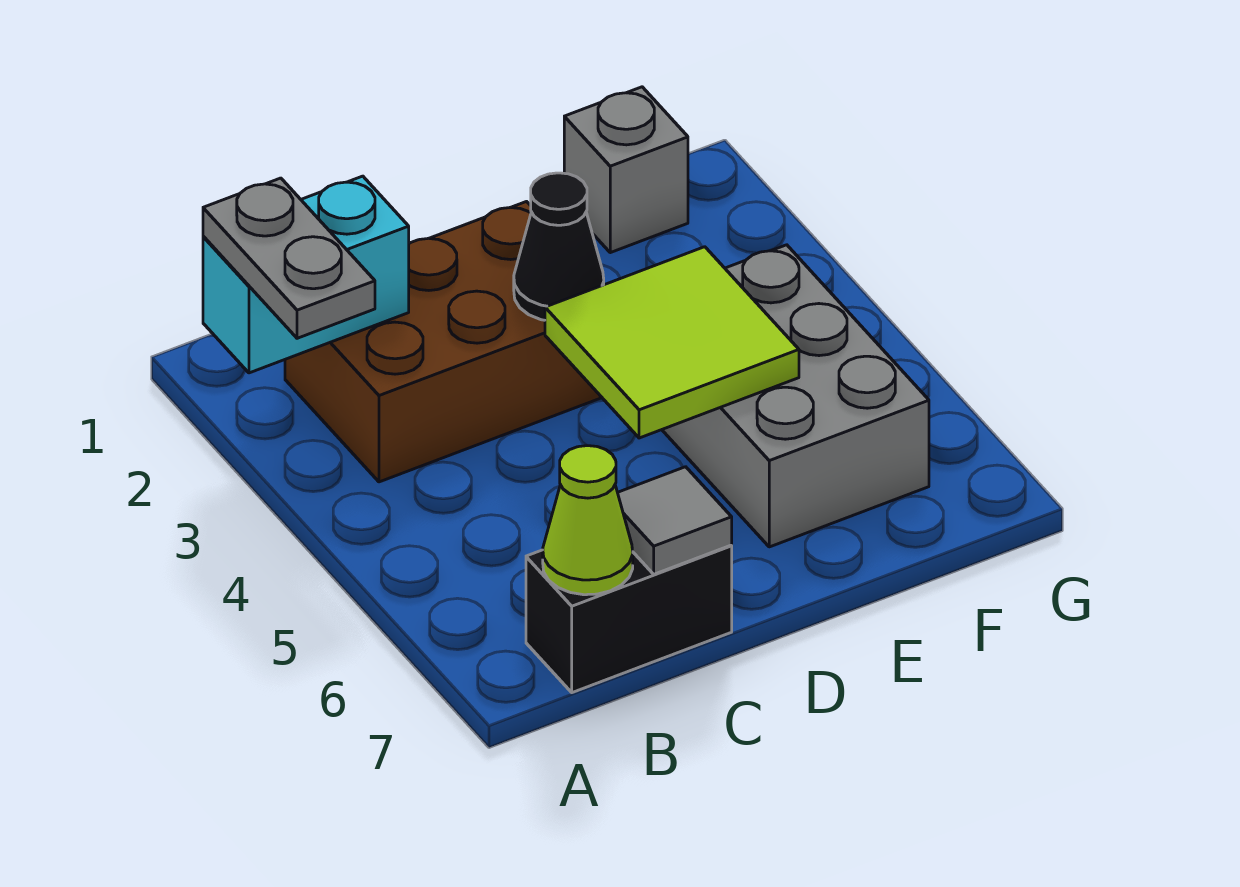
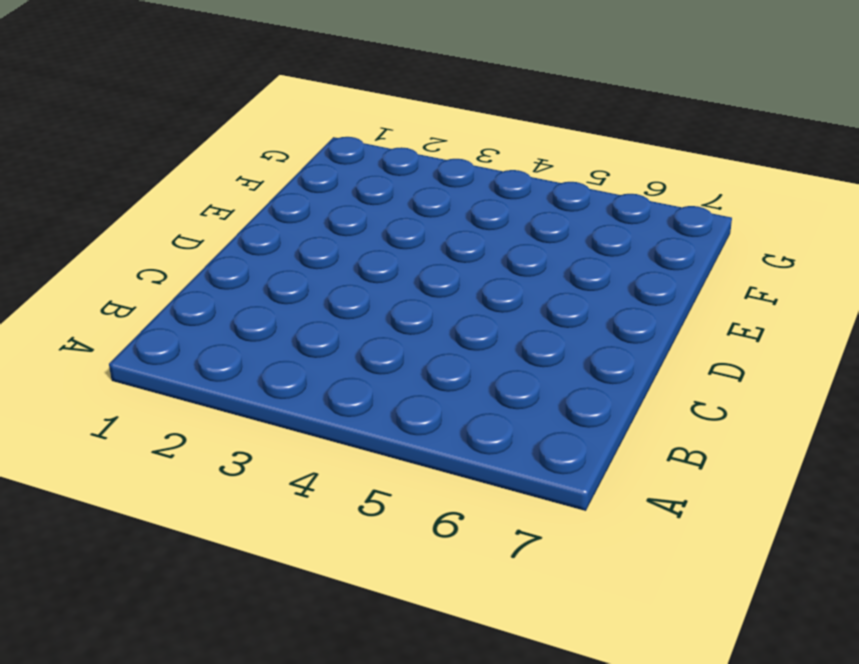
none -> brown brick B2:D3 level 1
none -> black brick B7:C7 level 1

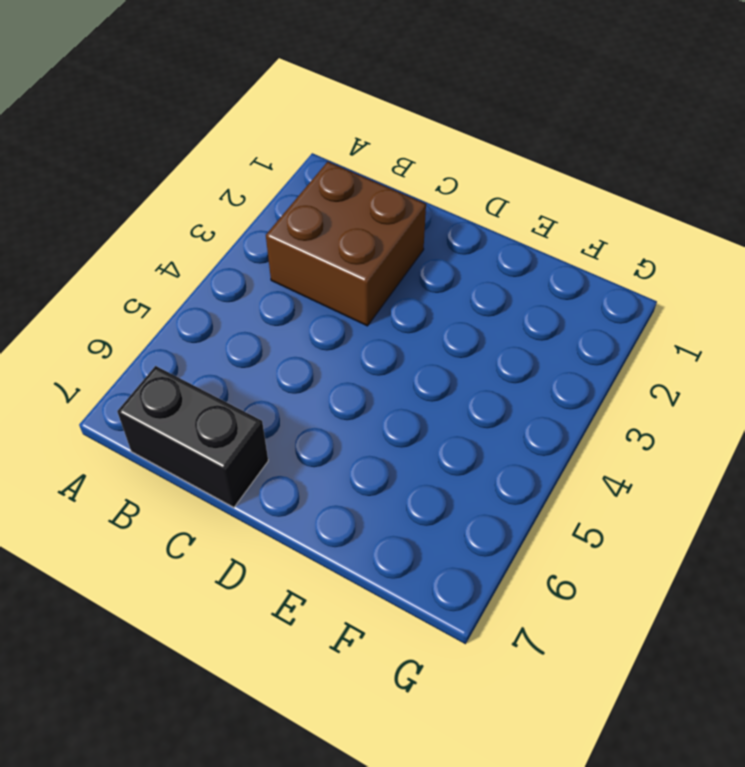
brown brick B2:C3 level 1 -> brown brick B2:D3 level 1
none -> grey brick E4:F6 level 1
none -> grey brick F1 level 1

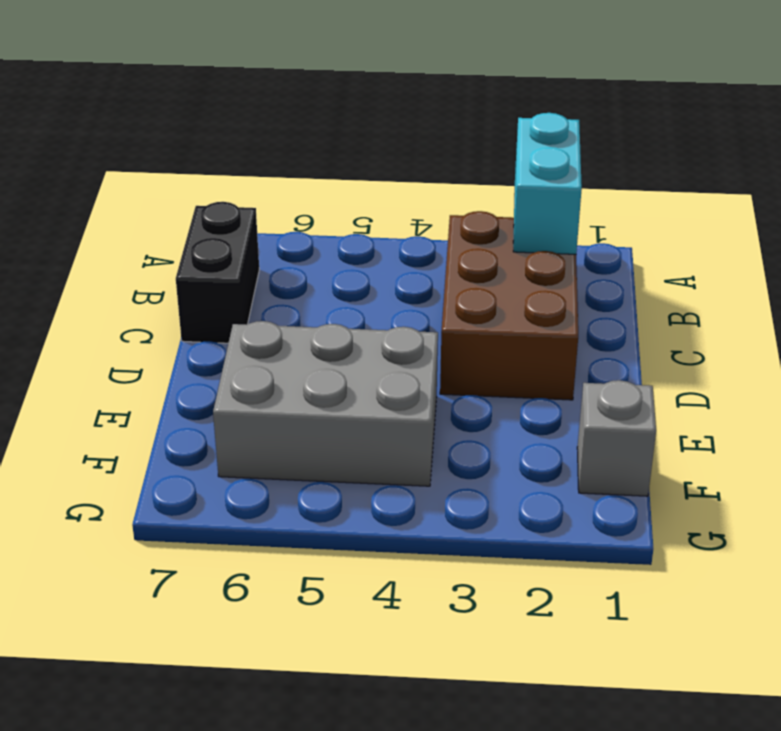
none -> lime cone B7 level 2
none -> grey tile C7 level 2

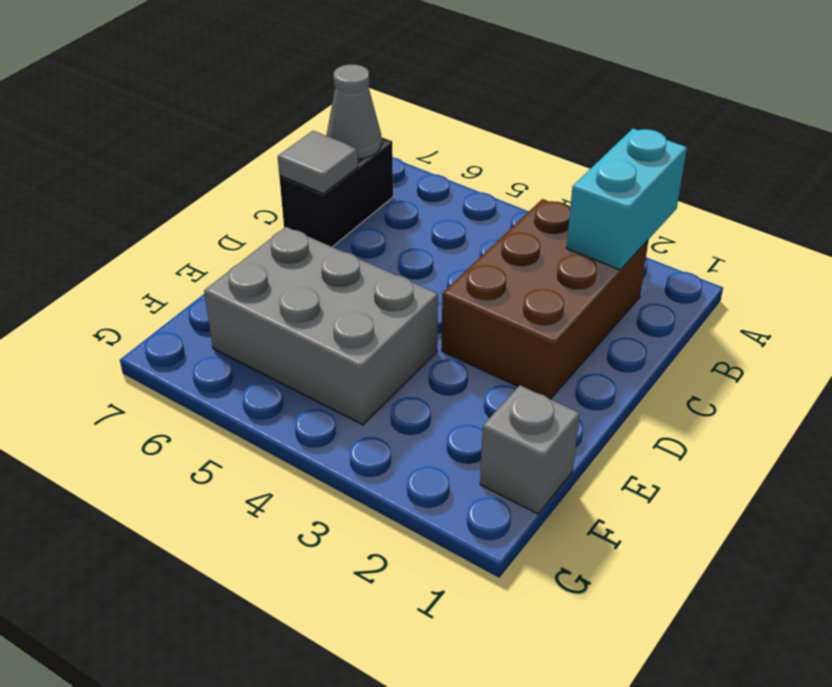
grey cone B7 level 2 -> lime cone B7 level 2
none -> black cone D3 level 2
none -> lime tile D4:E5 level 2

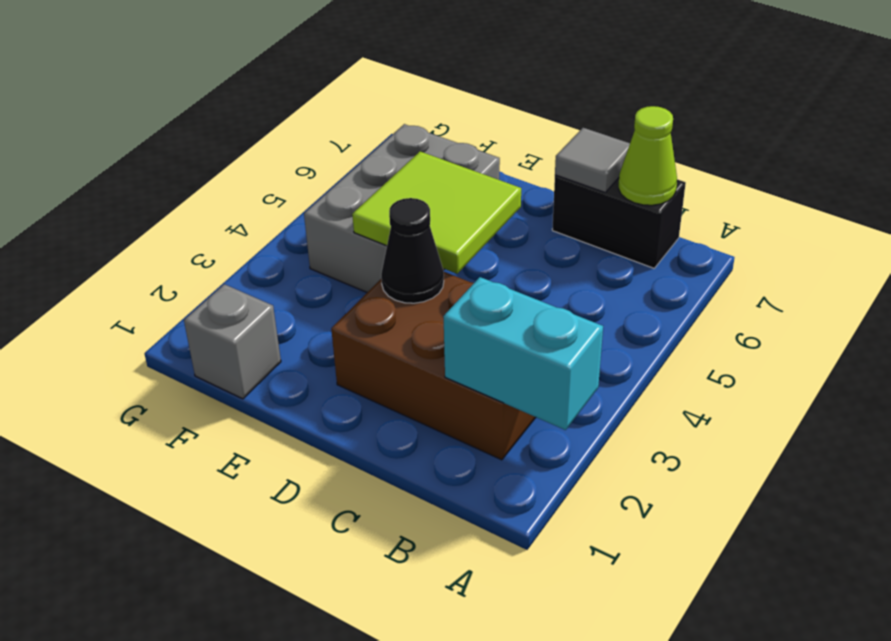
none -> grey plate A2:A3 level 3

